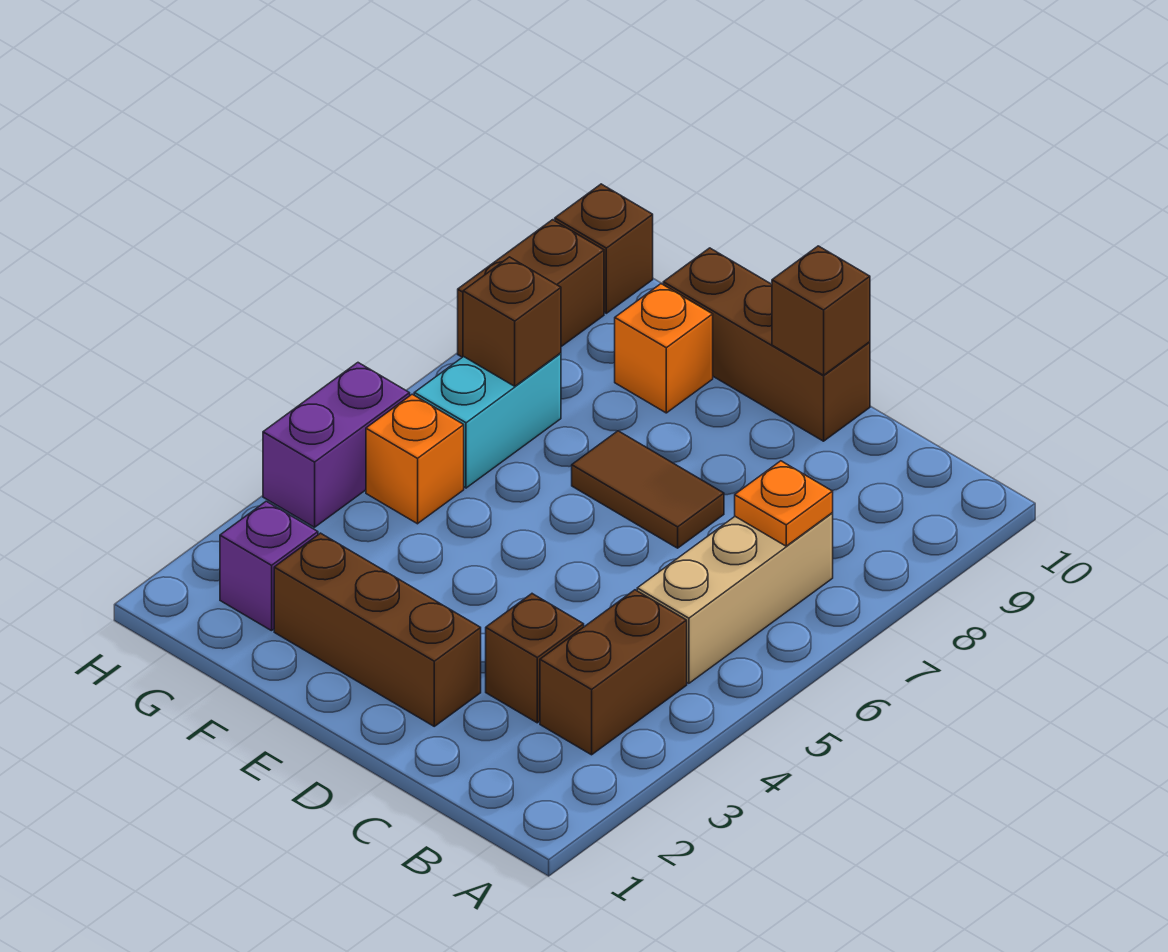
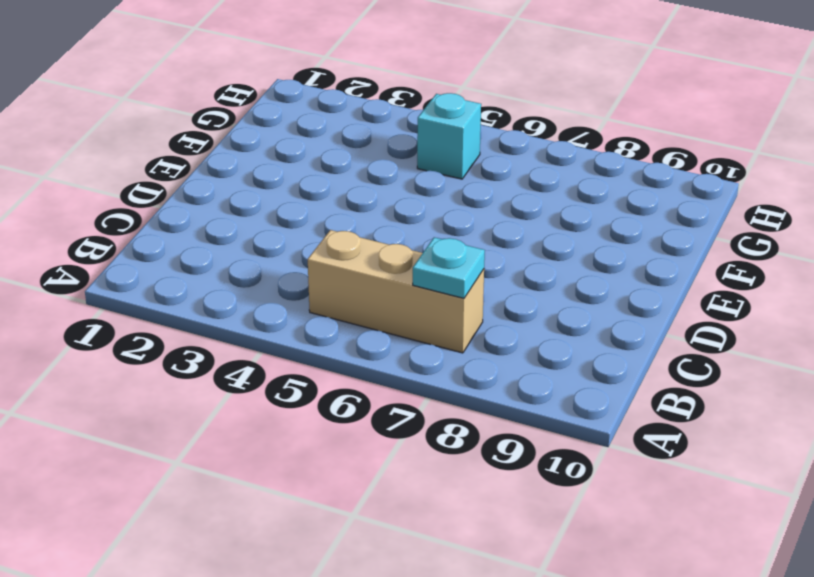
cyan plate B7 level 2 -> orange plate B7 level 2
cyan brick G5 level 1 -> orange brick G5 level 1
none -> brown brick B3:B4 level 1
none -> brown brick C3 level 1
none -> brown brick D2:F2 level 1

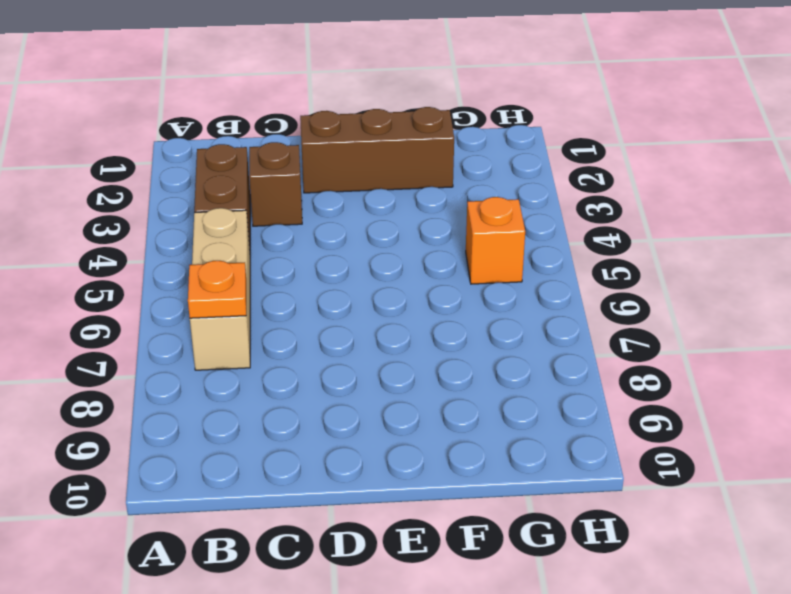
none -> brown tile D7:E7 level 1
none -> brown brick D10:F10 level 1
none -> orange brick F9 level 1

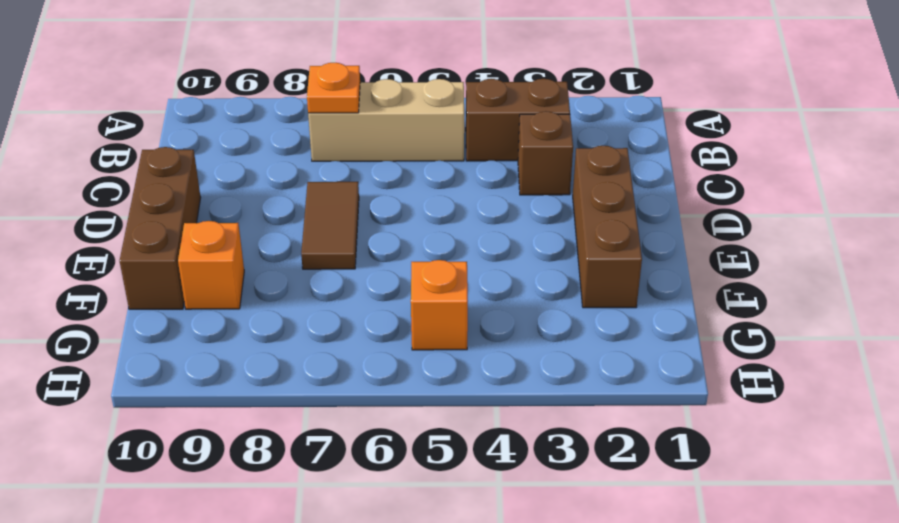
none -> purple brick G2 level 1
none -> cyan brick G6:G7 level 1
none -> purple brick H4:H5 level 1

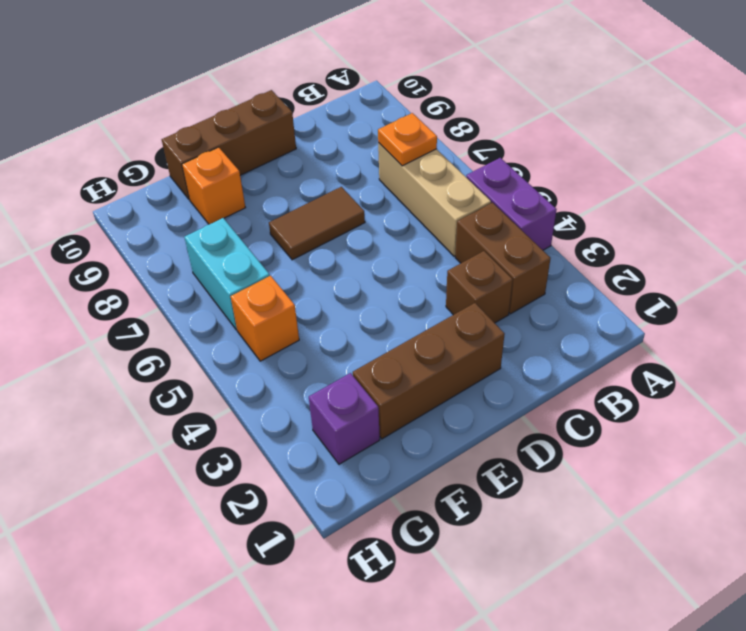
purple brick A4:A5 level 1 -> purple brick H4:H5 level 1
none -> brown brick H8:H9 level 1
none -> brown brick H10 level 1
none -> brown brick D10 level 2

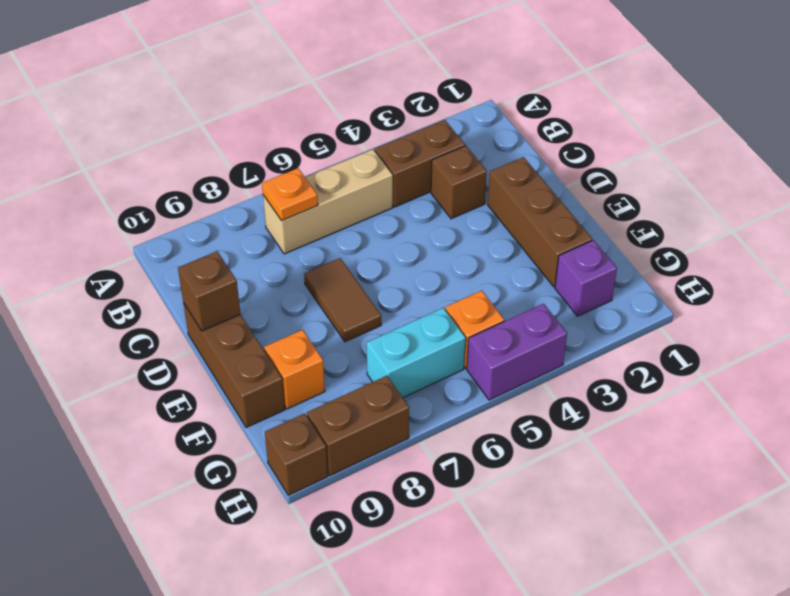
none -> brown brick G7 level 2

